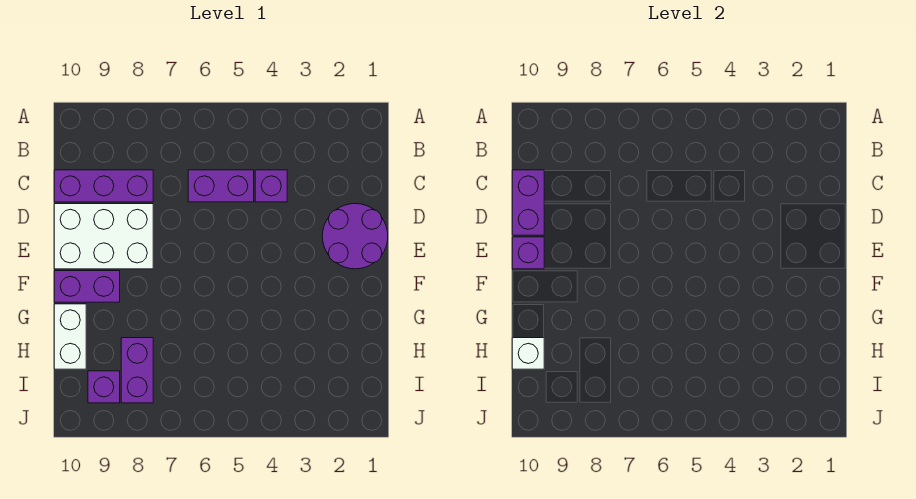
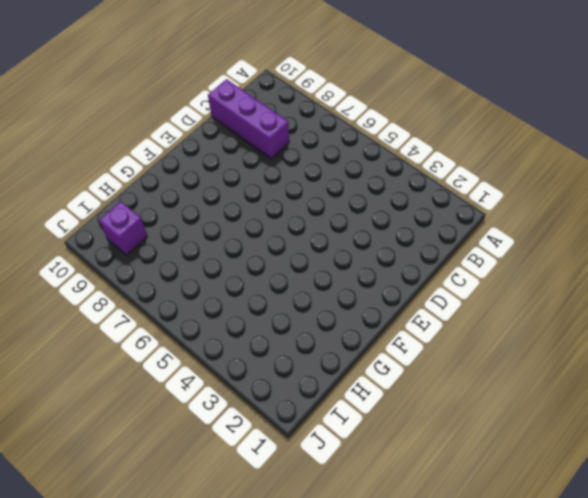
none -> purple brick C4 level 1
none -> purple brick C5:C6 level 1
none -> purple round brick D1:E2 level 1

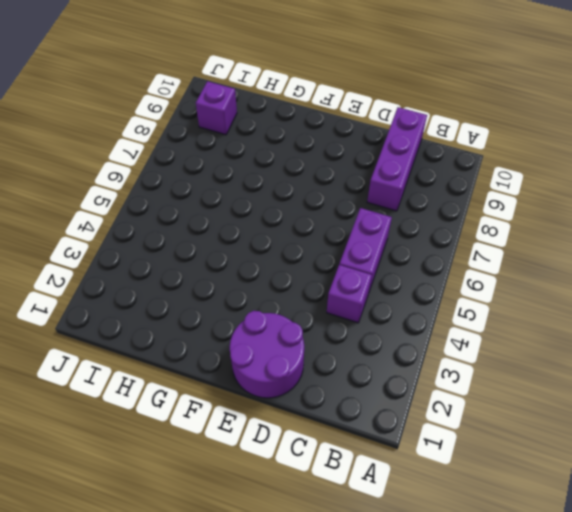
none -> white brick D8:E10 level 1
none -> purple brick F9:F10 level 1
none -> white brick G10:H10 level 1

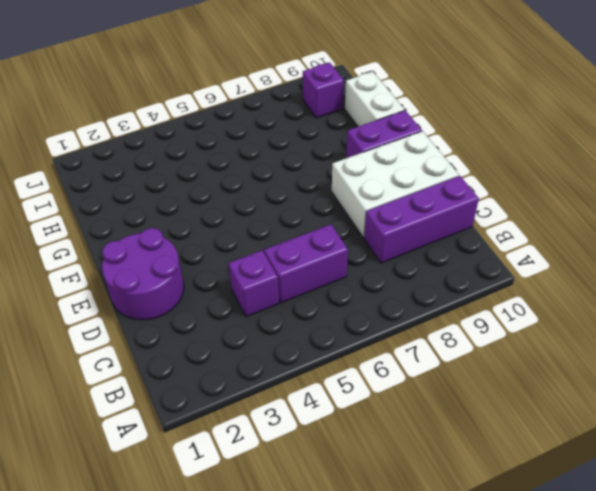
none -> purple brick H8:I8 level 1
none -> purple brick C10:D10 level 2
none -> purple brick E10 level 2

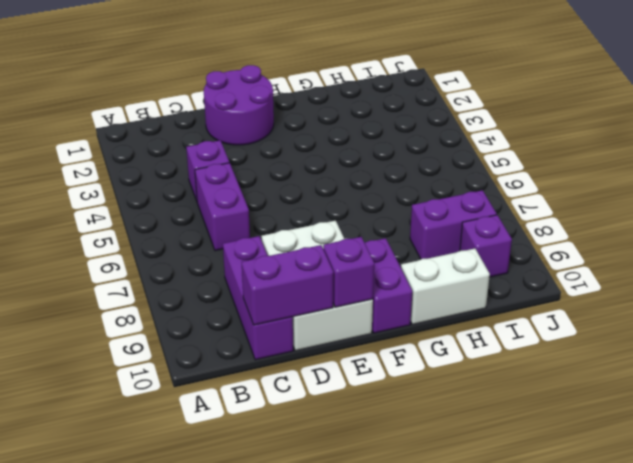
none -> white brick H10 level 2

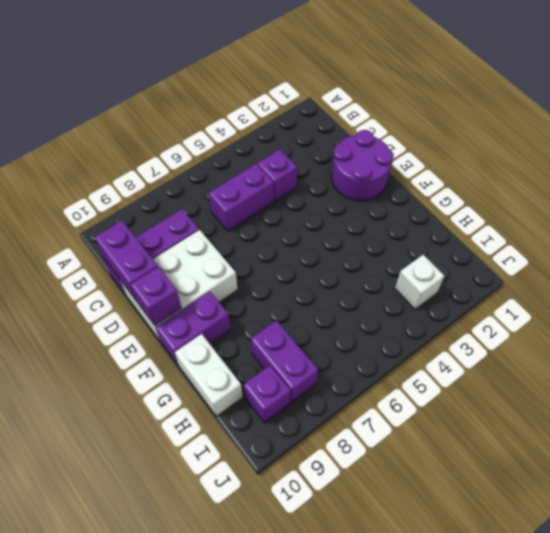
white brick I3 level 1 -> white brick H10 level 2

